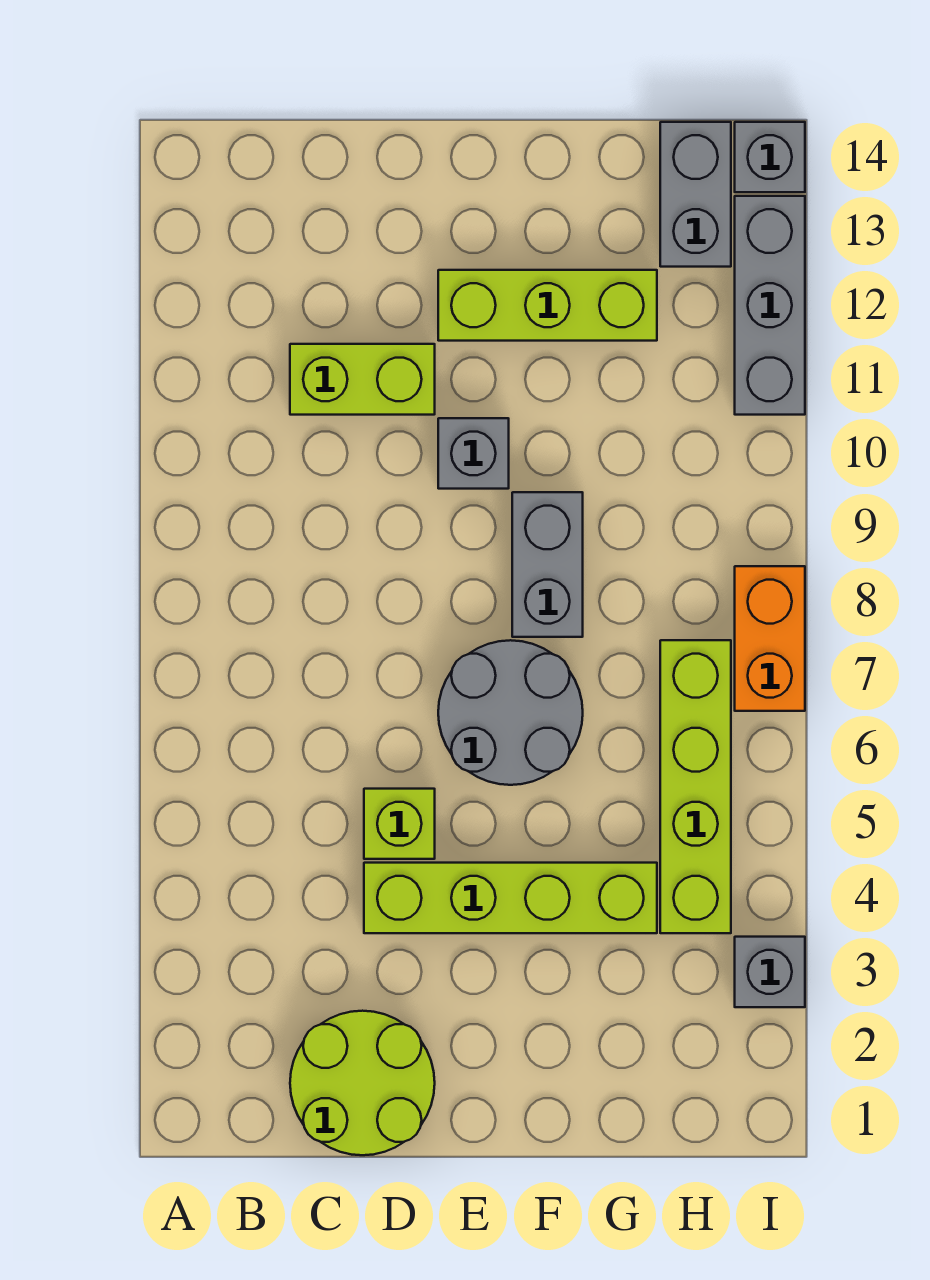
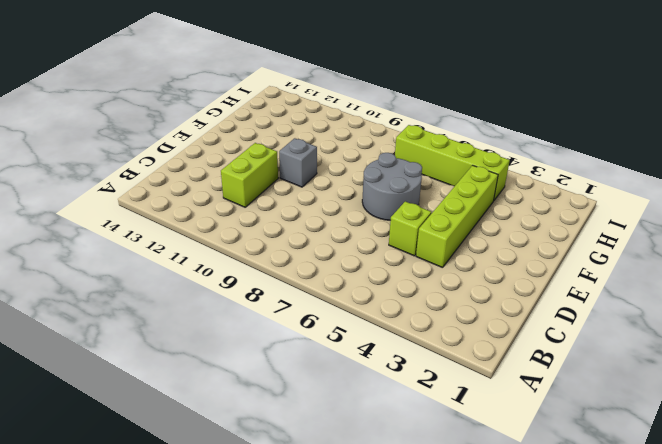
none -> lime round brick C1:D2 level 1
none -> lime brick E12:G12 level 1
none -> grey brick F8:F9 level 1

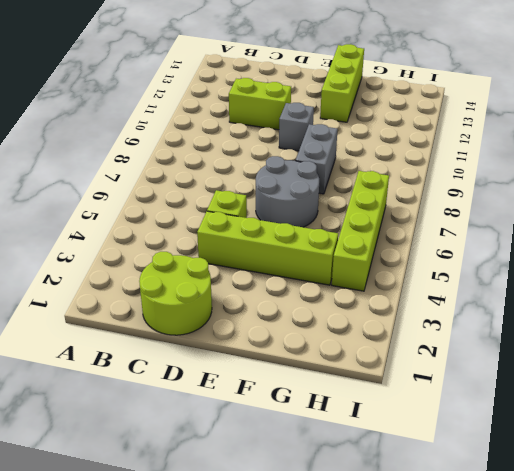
lime brick F12:F14 level 1 -> lime brick E12:G12 level 1
none -> grey brick H13:H14 level 1
none -> grey brick I3 level 1
none -> orange brick I7:I8 level 1

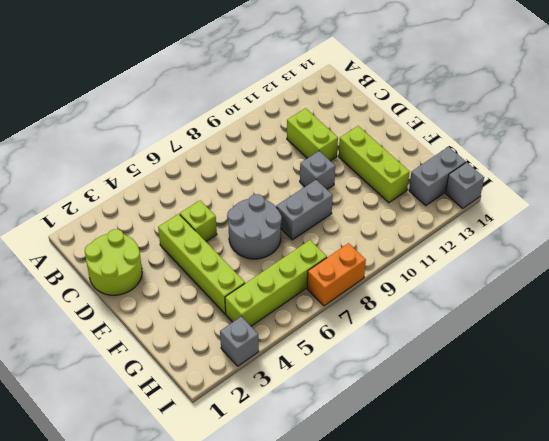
none -> grey brick I11:I13 level 1

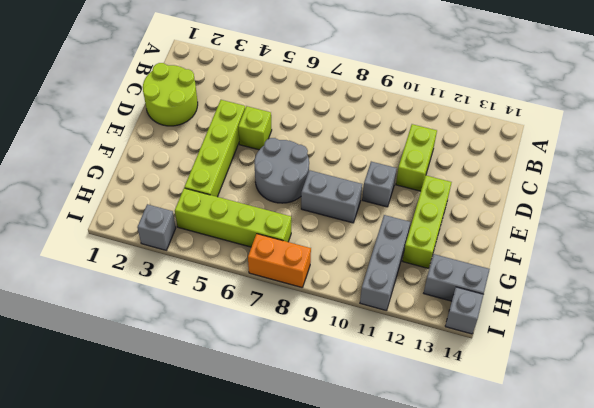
grey brick G11:I11 level 1 -> grey brick I11:I13 level 1

